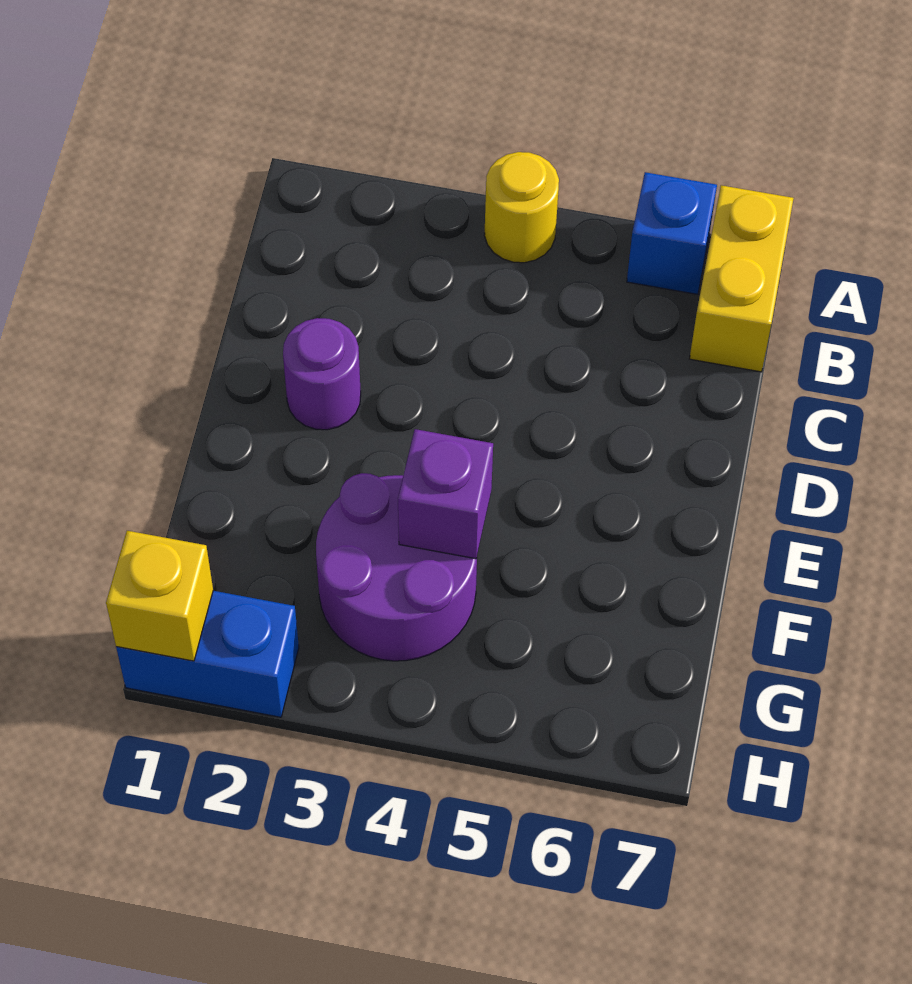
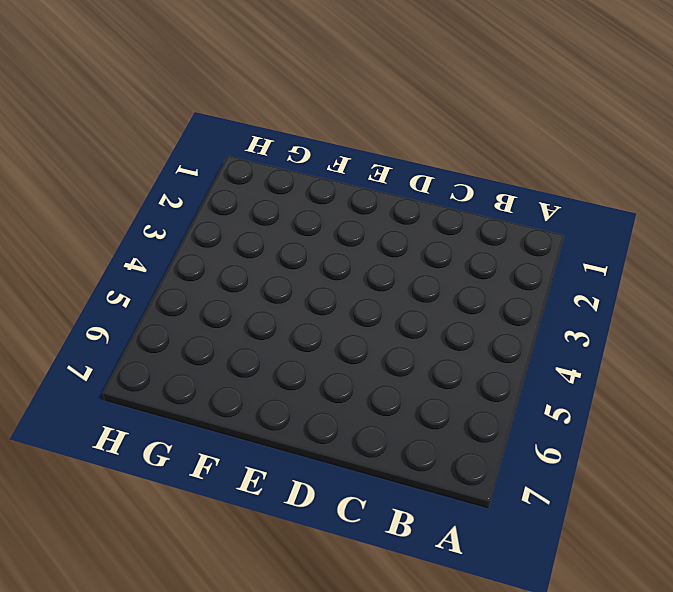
none -> yellow round brick A4 level 1
none -> blue brick A6 level 1

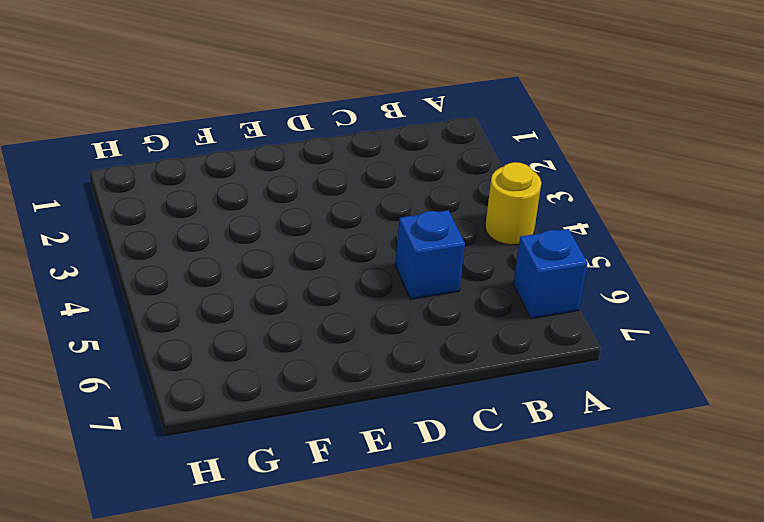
blue brick C5 level 1 -> none
none -> yellow brick A7:B7 level 1
none -> purple round brick D2 level 1

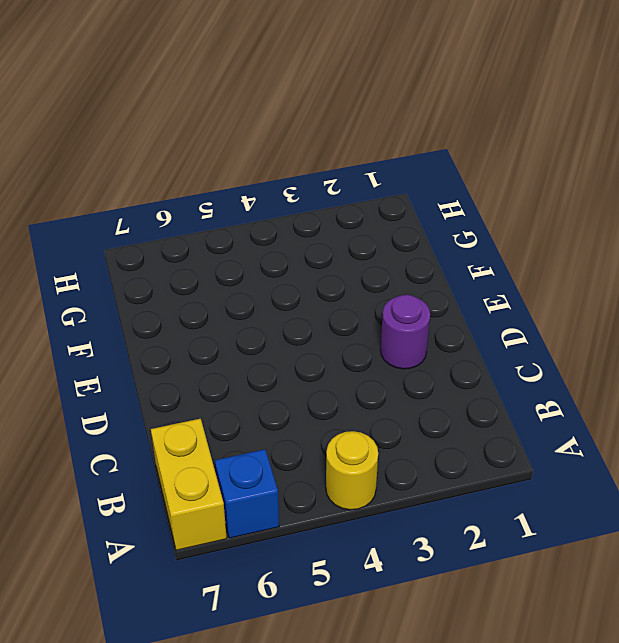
none -> purple round brick F3:G4 level 1
none -> blue brick H1:H2 level 1

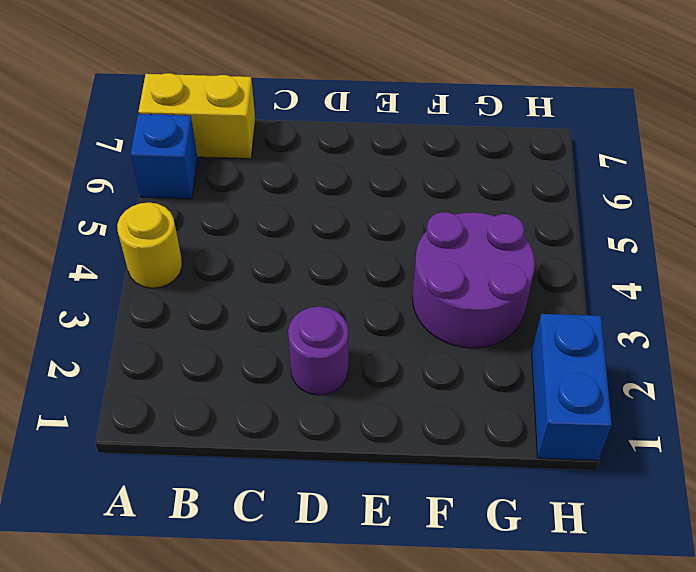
none -> purple brick F4 level 2
none -> yellow brick H1 level 2

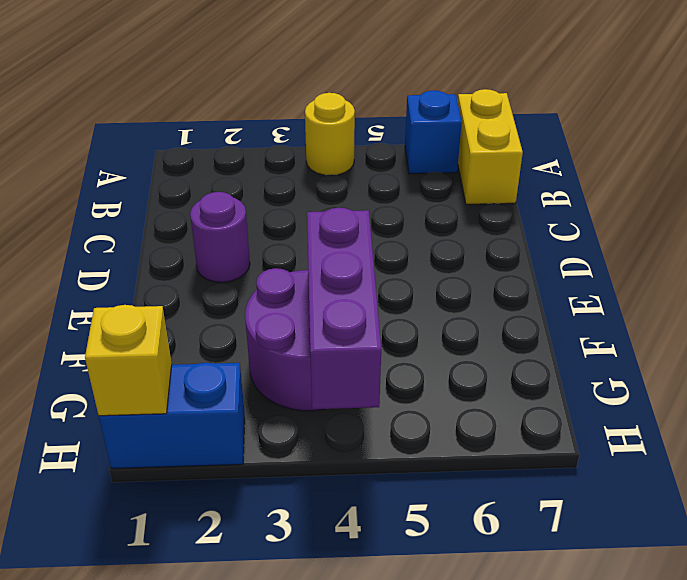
purple brick F4:H4 level 2 -> purple brick F4 level 2

